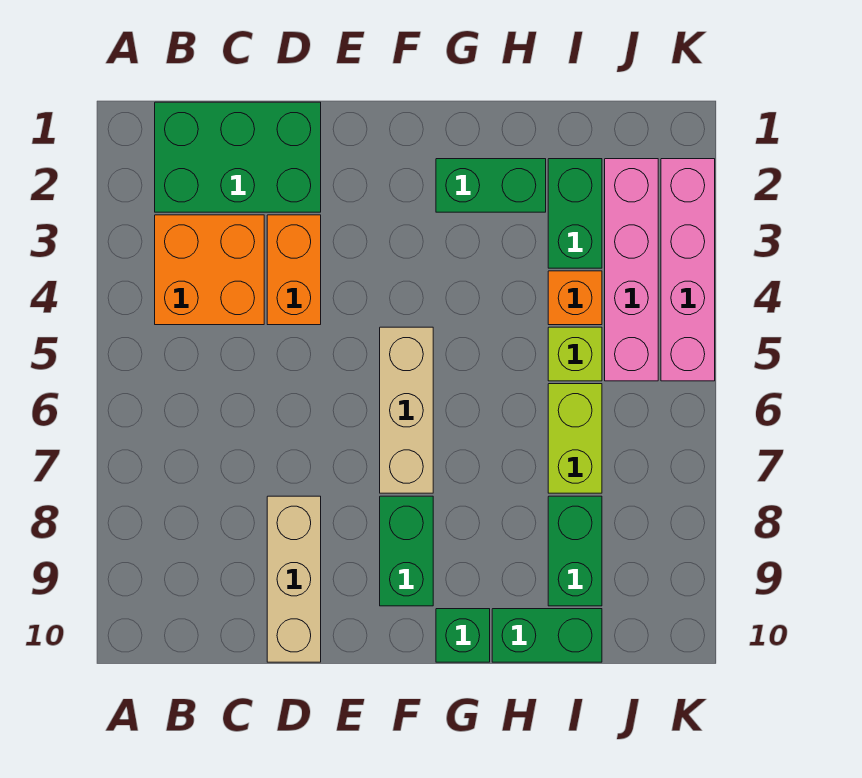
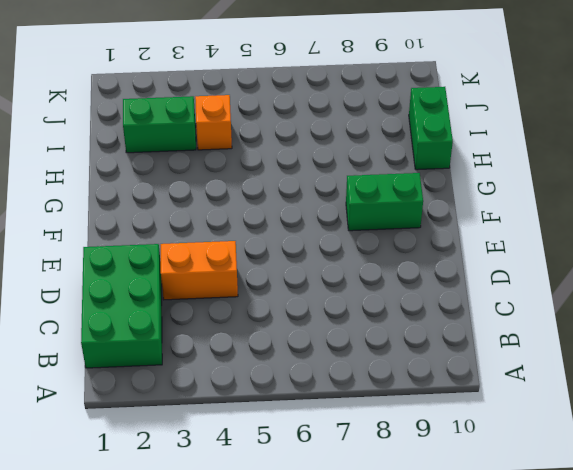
none -> orange brick B3:C4 level 1
none -> tan brick D8:D10 level 1
none -> tan brick F5:F7 level 1

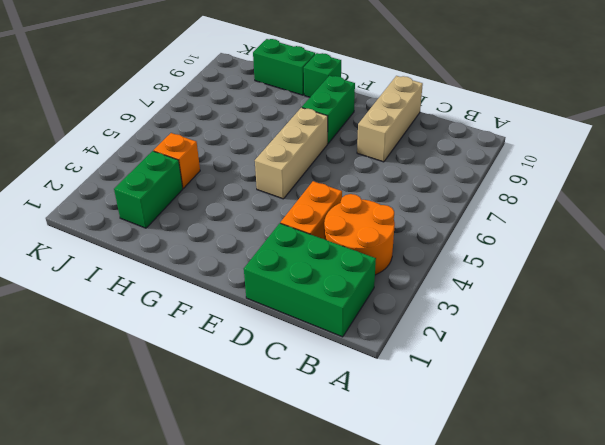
orange round brick B3:C4 level 1 -> orange brick B3:C4 level 1
none -> green brick G2:H2 level 1
none -> lime brick I5 level 1
none -> lime brick I6:I7 level 1

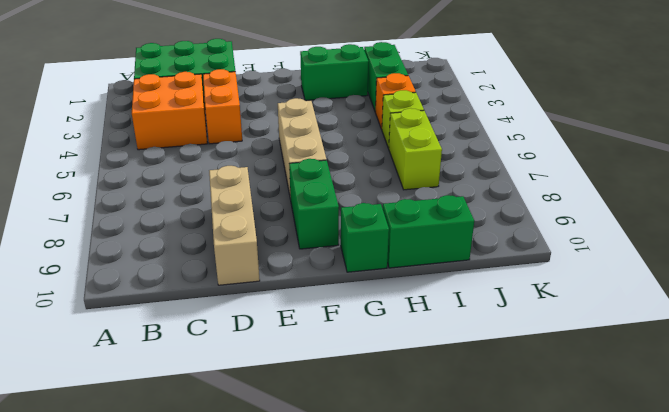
none -> green brick I8:I9 level 1
none -> pink brick J2:J5 level 1
none -> pink brick K2:K5 level 1

